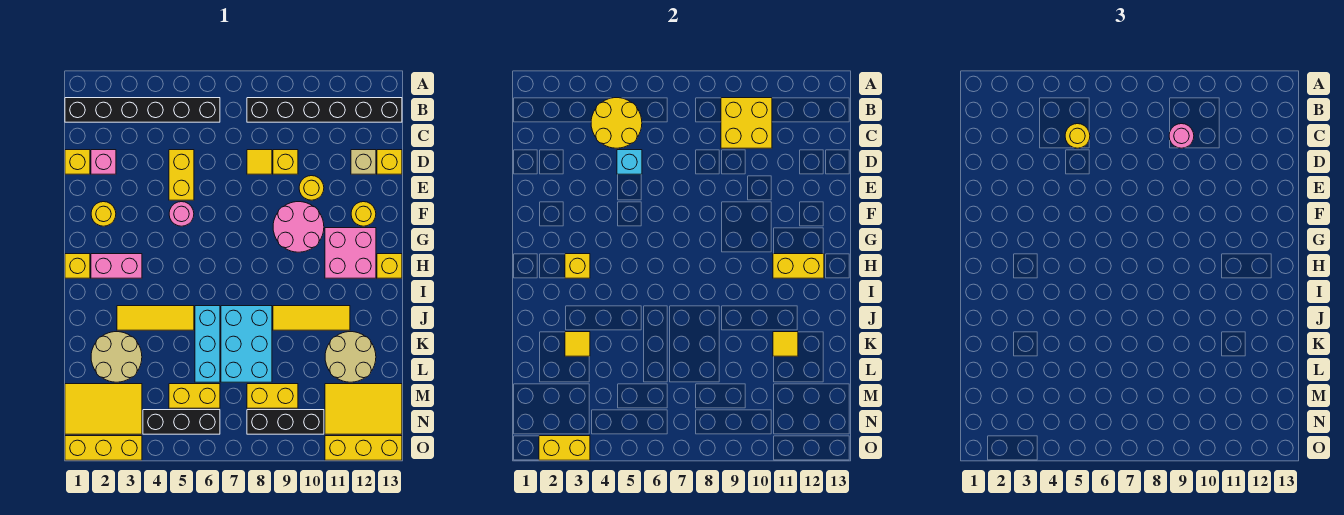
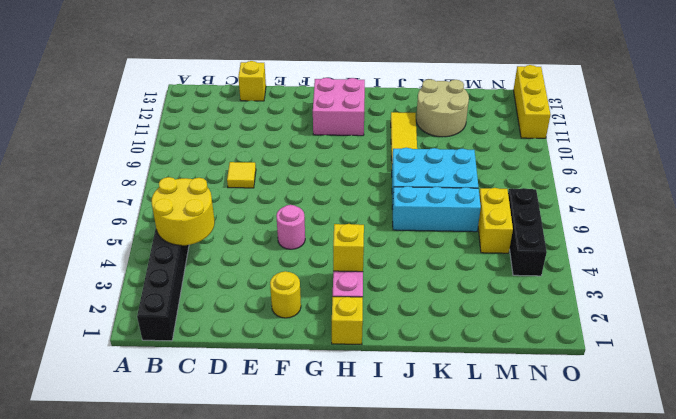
none -> black brick B8:B13 level 1
none -> yellow brick D1 level 1
none -> pink brick D2 level 1
none -> yellow brick D5:E5 level 1

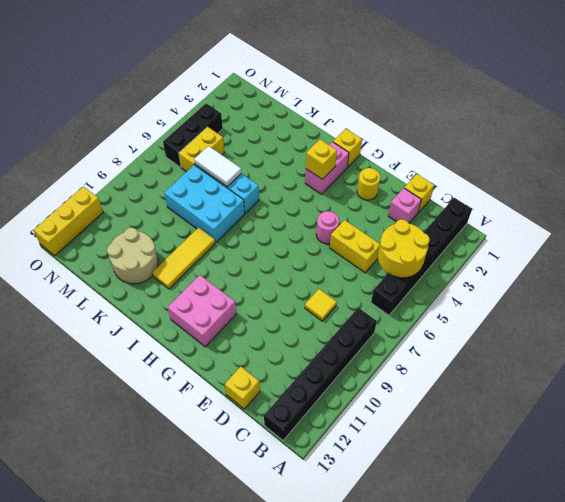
white tile K6:L6 level 2 -> none
none -> yellow brick D9 level 1
none -> tan brick D12 level 1
none -> yellow round brick E10 level 1
none -> pink round brick F9:G10 level 1

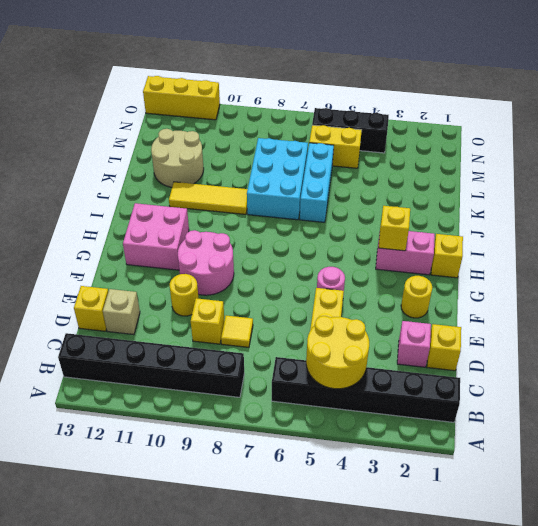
none -> yellow round brick F12 level 1
none -> yellow brick H13 level 1
none -> yellow tile J3:J5 level 1
none -> tan round brick K2:L3 level 1

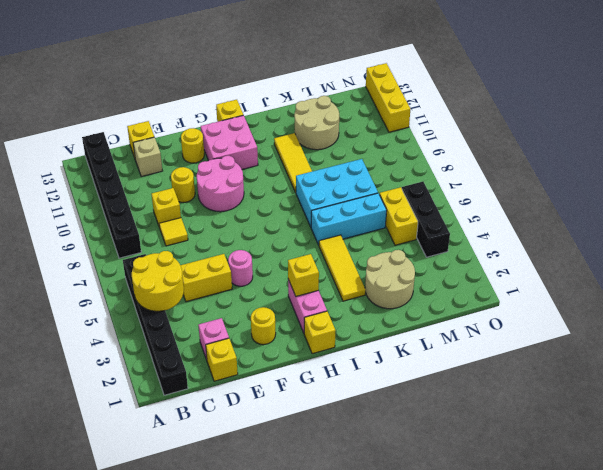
none -> yellow tile M1:N3 level 1
none -> yellow brick M8:M9 level 1
none -> yellow tile M11:N13 level 1
none -> black brick N8:N10 level 1

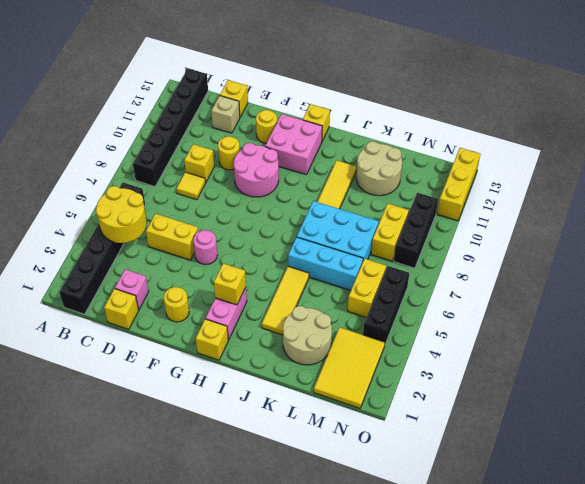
none -> yellow tile M11:N13 level 1
none -> yellow brick O1:O3 level 1
none -> yellow brick B9:C10 level 2
none -> cyan brick D5 level 2

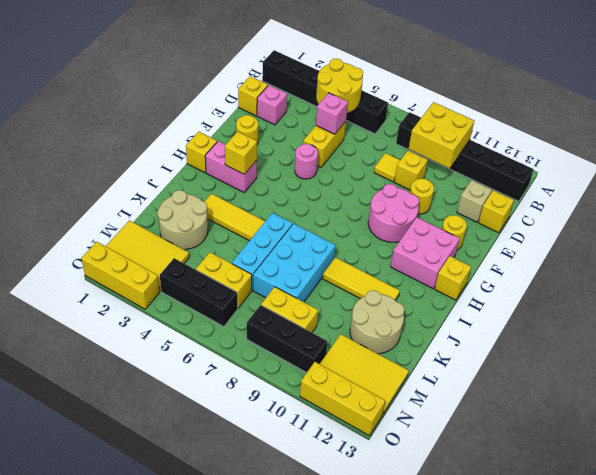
pink brick D5 level 2 -> cyan brick D5 level 2
none -> yellow brick H11:H12 level 2
none -> yellow tile K3 level 2
none -> yellow tile K11 level 2
none -> yellow brick O2:O3 level 2

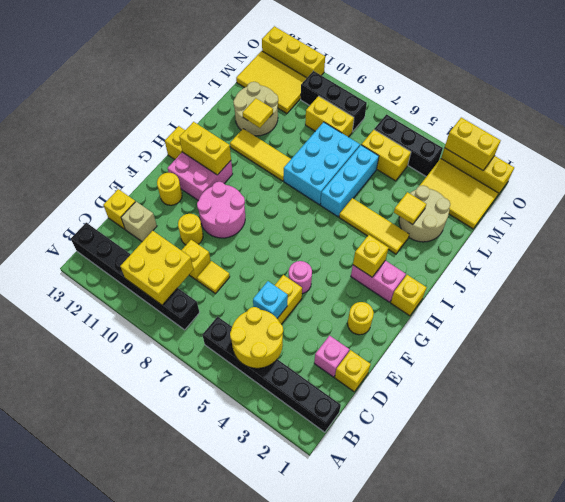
none -> yellow round brick C5 level 3
none -> pink round brick C9 level 3

